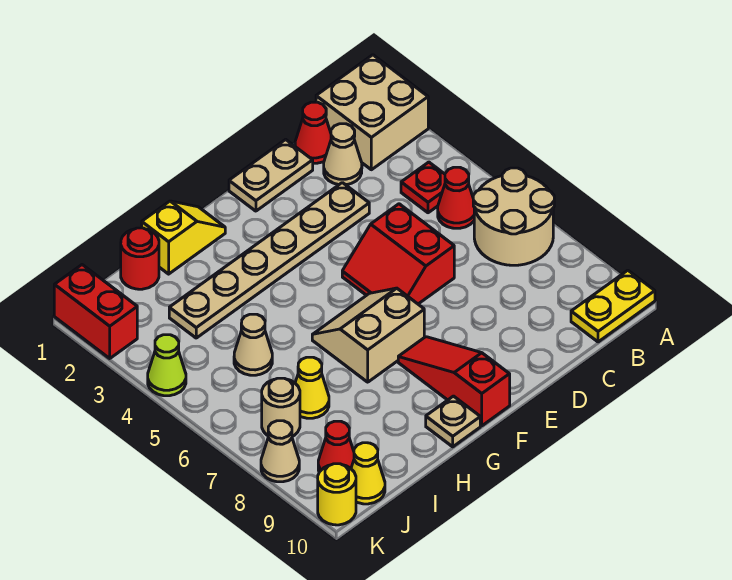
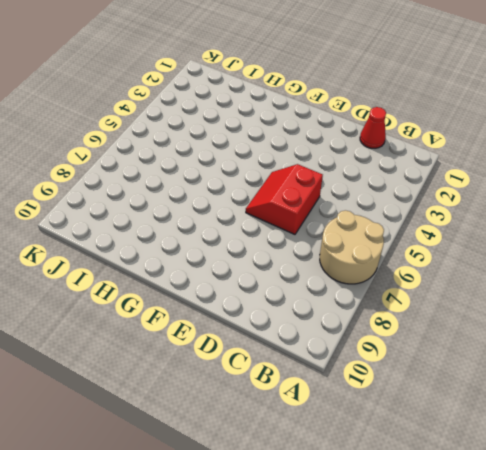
none -> tan brick A1:B2 level 1
none -> yellow plate A10:B10 level 1
none -> red plate B4 level 1

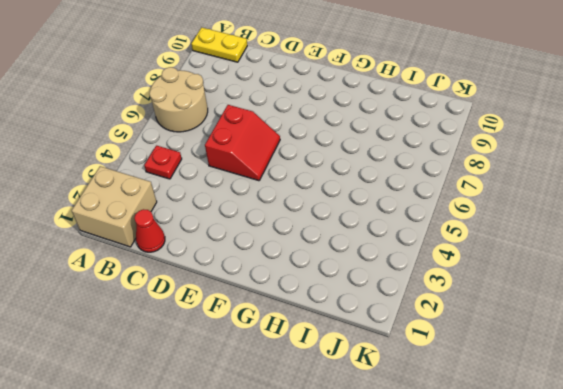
none -> red cone B5 level 1
none -> tan cone C2 level 1
none -> tan plate D1:E1 level 1

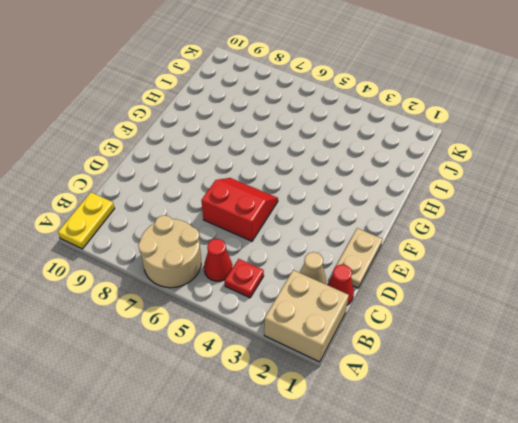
none -> tan plate D3:I3 level 1
none -> tan slope F6:G7 level 1 top 7
none -> red slope F8:F10 level 1 top 10

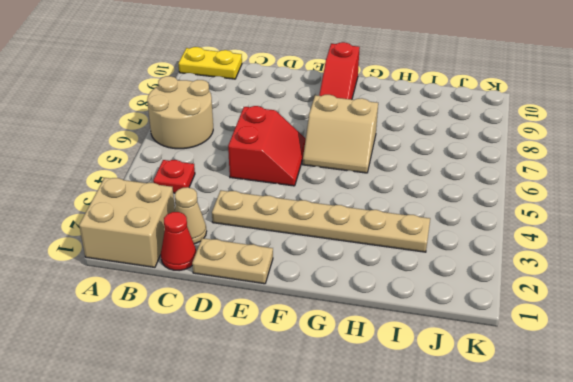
none -> red cone B5 level 1
none -> yellow slope G1:H1 level 1 top H
none -> tan plate G10 level 1

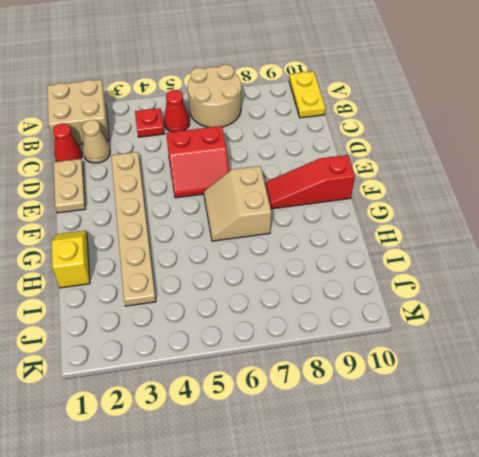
none -> tan plate G10 level 1
none -> red round brick I1 level 1
none -> tan cone I5 level 1

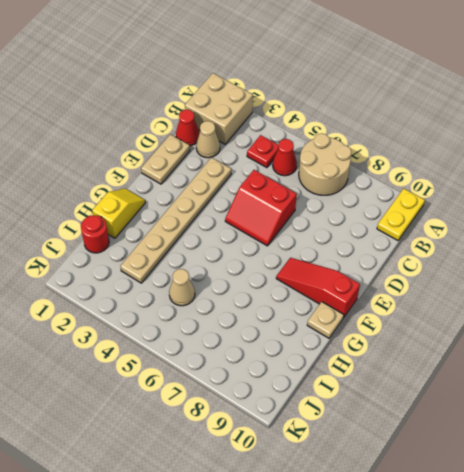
none -> tan slope F6:G7 level 1 top 7
none -> yellow cone I7 level 1
none -> tan round brick J7 level 1

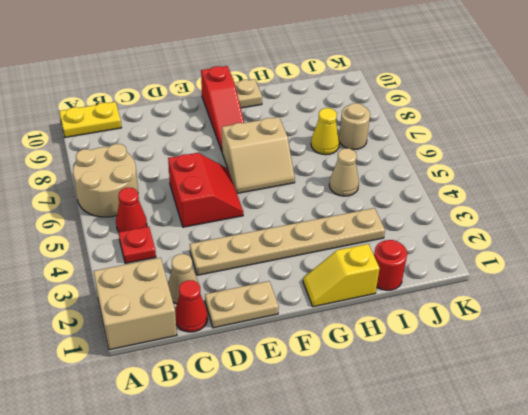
none -> red cone J9 level 1
none -> yellow cone J10 level 1
none -> red brick K1:K2 level 1

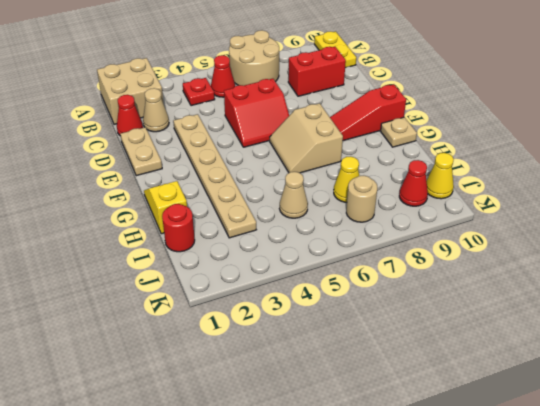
red brick C8:C9 level 1 -> red brick K1:K2 level 1
none -> lime cone K4 level 1
none -> tan cone K8 level 1
none -> yellow round brick K10 level 1

